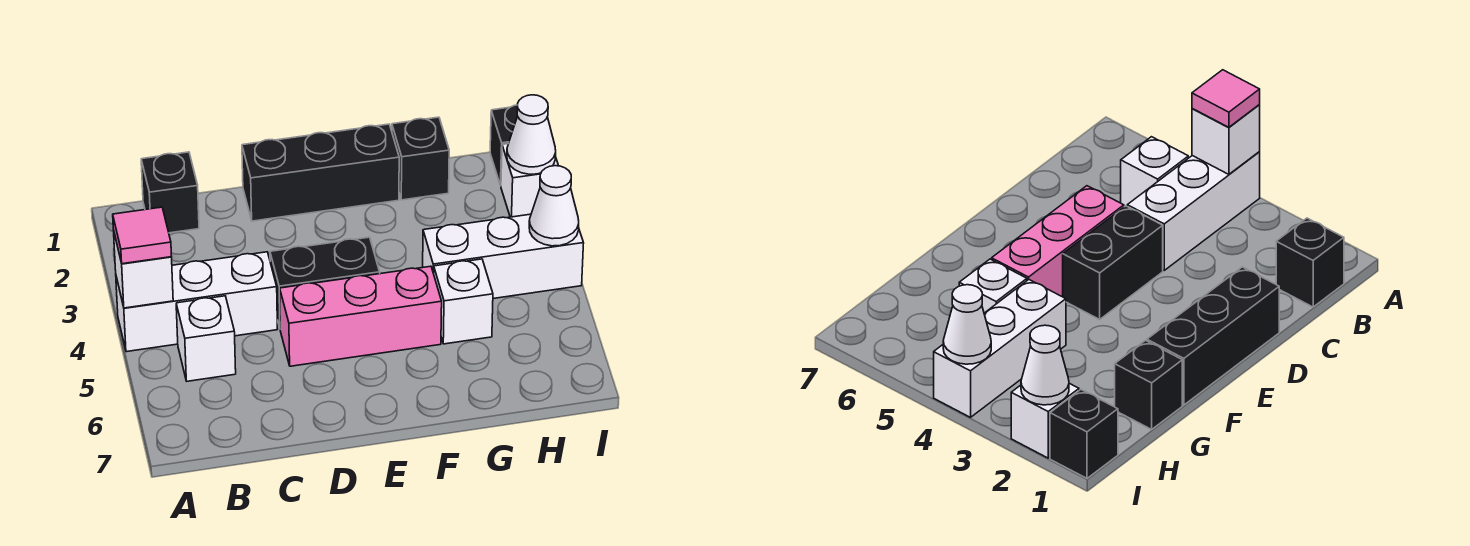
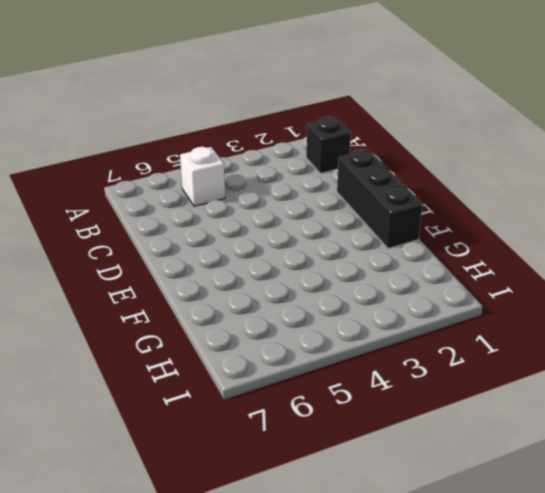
none -> white brick A4:C4 level 1
none -> black brick D4:E4 level 1
none -> pink brick D5:F5 level 1

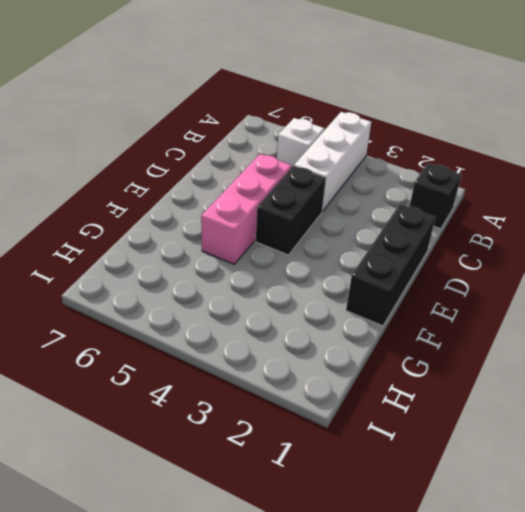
none -> black brick G1 level 1
none -> white brick G4:I4 level 1
none -> white brick G5 level 1

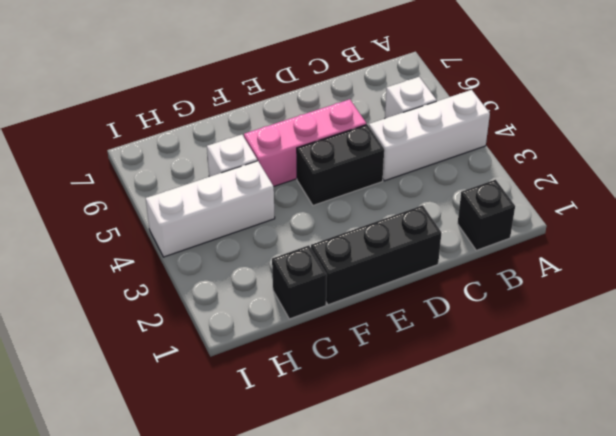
none -> black brick I1 level 1
none -> white brick I2 level 1
none -> white brick A4 level 2

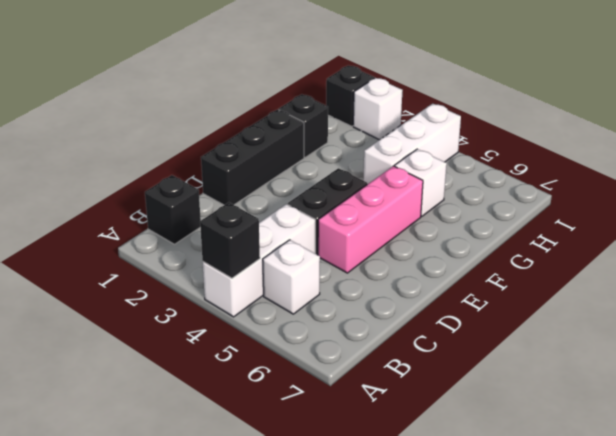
black brick A4 level 2 -> white brick A4 level 2
none -> white cone I2 level 2
none -> white cone I4 level 2
none -> pink tile A4 level 3

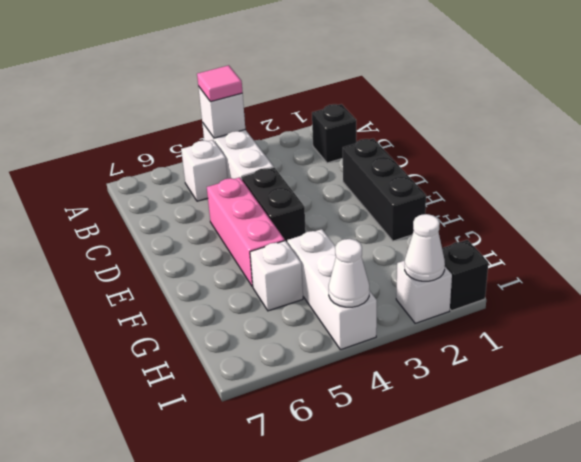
none -> black brick G1 level 1

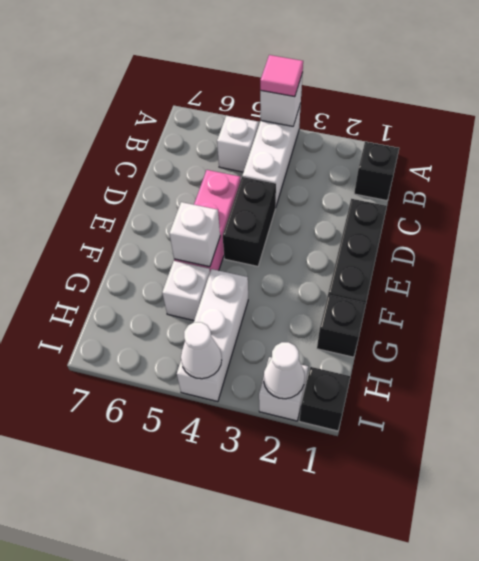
white brick F5 level 2 -> none

